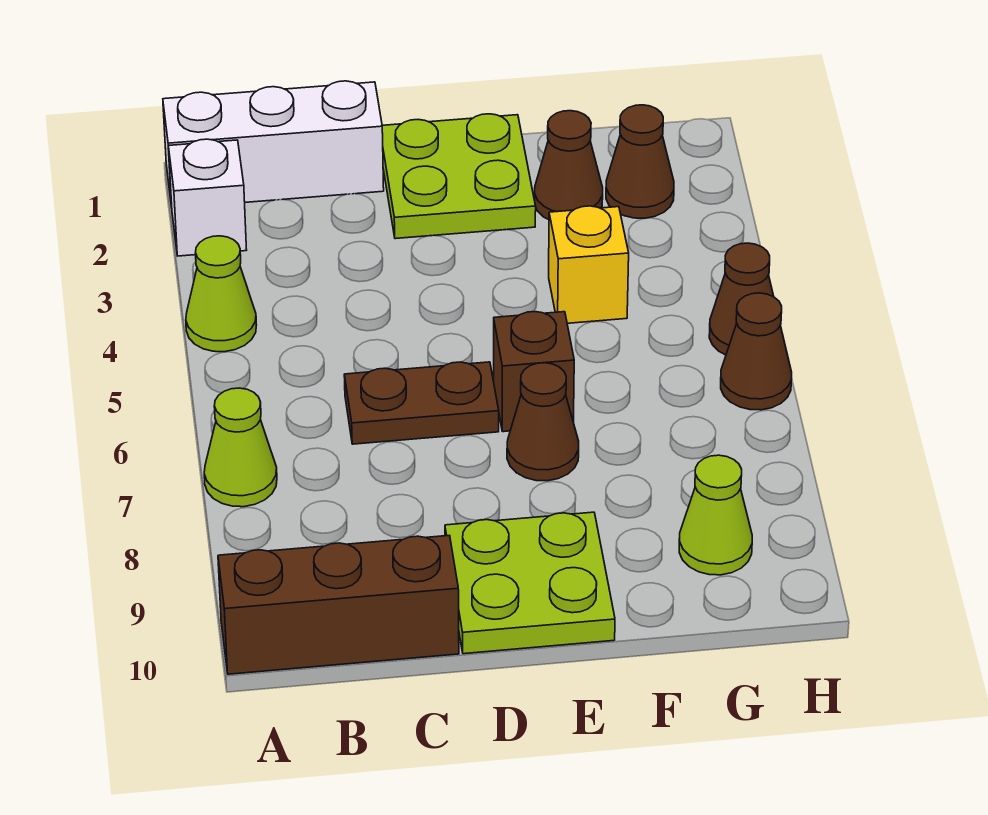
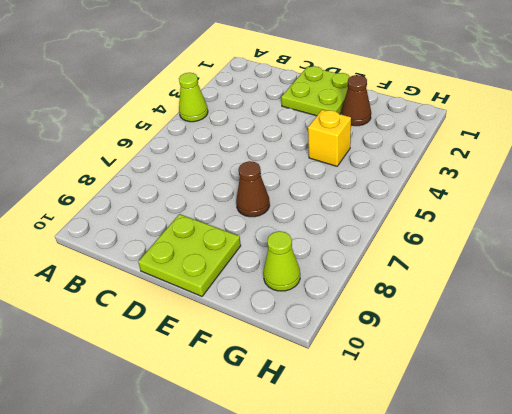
none -> white brick A1:C1 level 1
none -> white brick A2 level 1
none -> lime cone A7 level 1

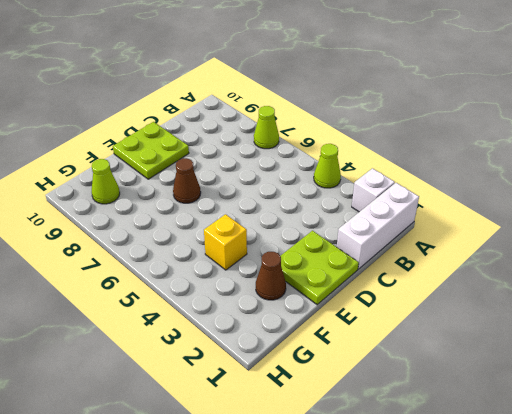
none -> brown brick A10:C10 level 1
none -> brown plate C6:D6 level 1
none -> brown brick E6 level 1

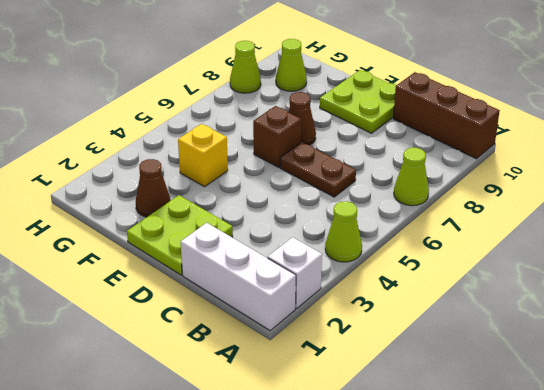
lime cone H8 level 1 -> none
none -> brown cone G2 level 1
none -> brown cone H5 level 1
none -> brown cone H6 level 1

